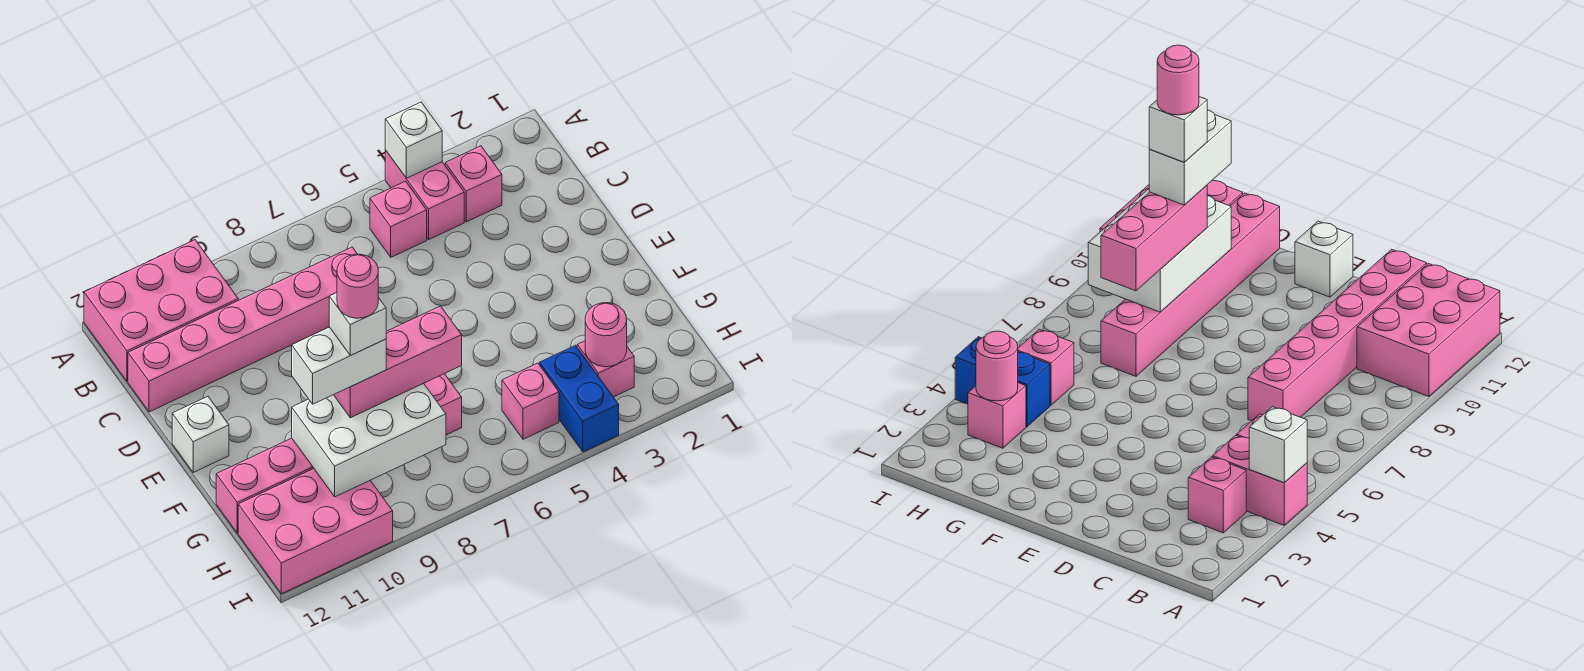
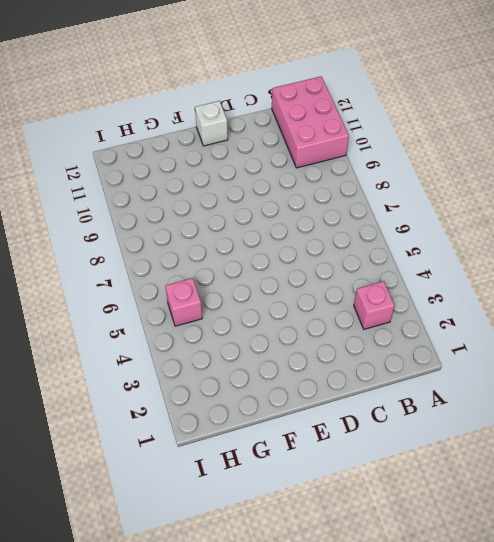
none -> pink brick A4:B4 level 1
none -> pink brick B5 level 1
none -> pink brick C7:C12 level 1

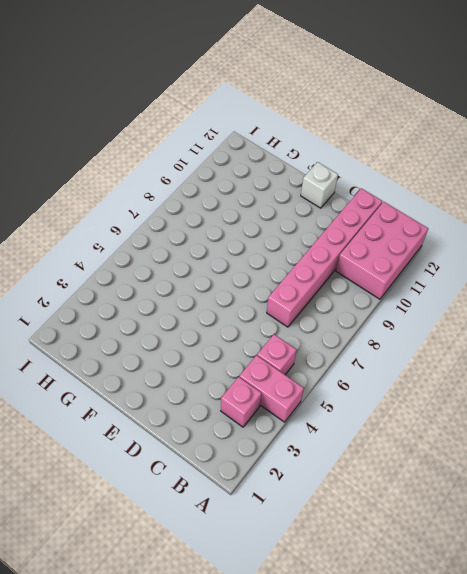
none -> pink brick G7:G12 level 1
none -> pink brick H3 level 1
none -> blue brick H4:I4 level 1

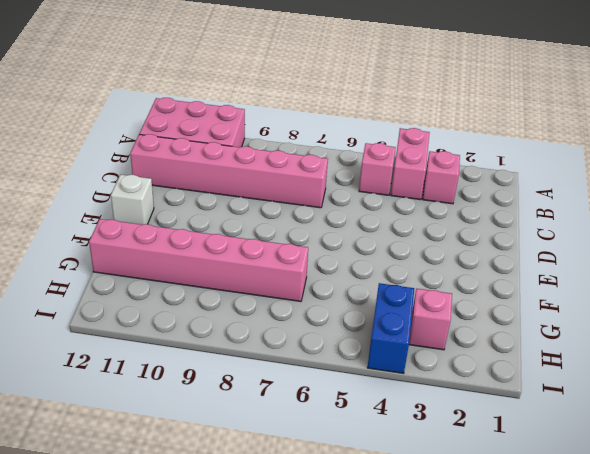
none -> pink brick H5 level 1
none -> pink brick H10:I12 level 1
none -> white brick A4 level 2

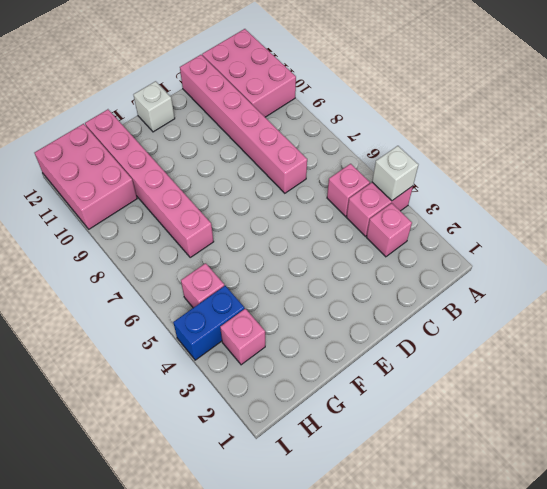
none -> white brick G8:H10 level 2
none -> pink round brick H3 level 2
none -> pink brick G7:G9 level 3

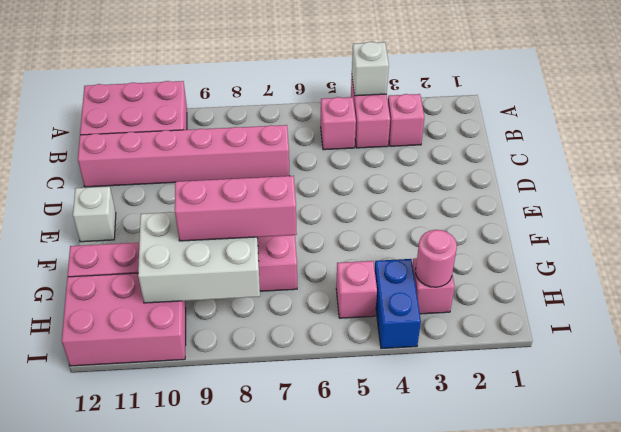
none -> white brick G9:G10 level 4
none -> white brick G9 level 5
none -> pink round brick G9 level 6

